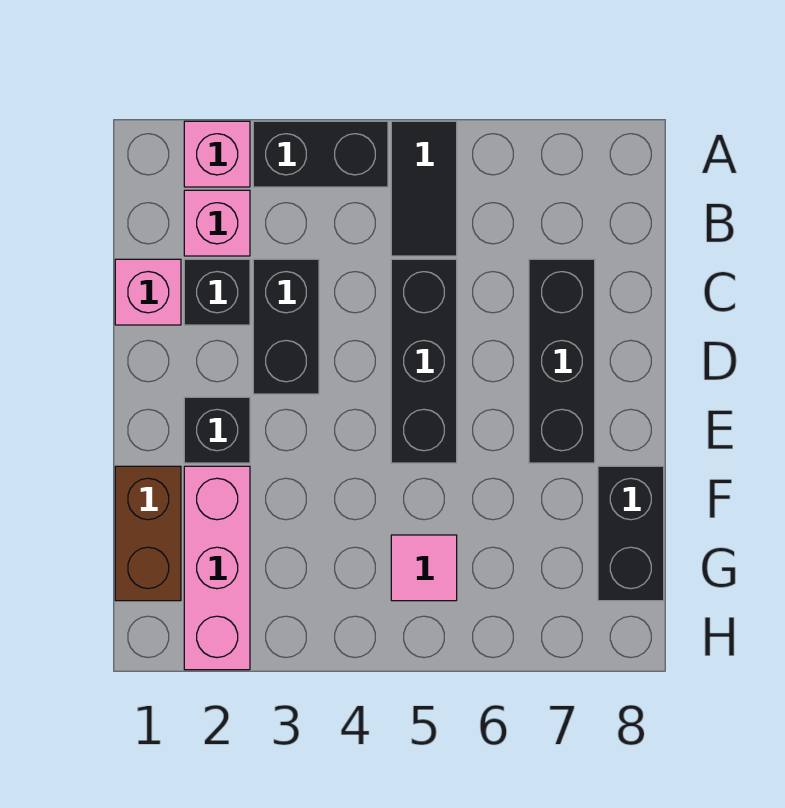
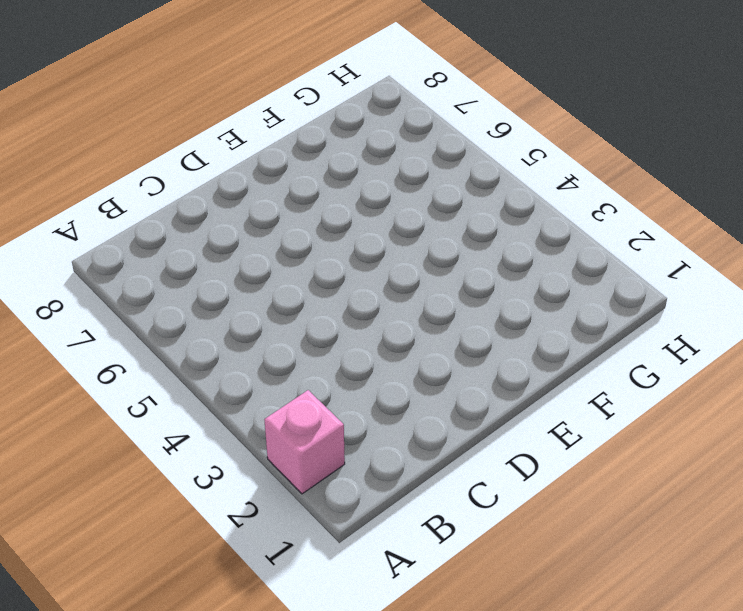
none -> black brick A3:A4 level 1
none -> black tile A5:B5 level 1
none -> pink brick B2 level 1

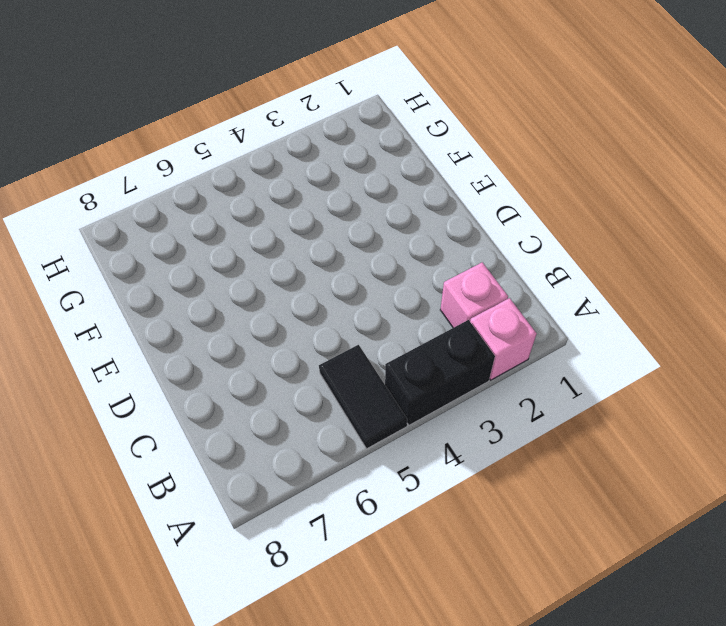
none -> pink brick C1 level 1
none -> black brick C2 level 1
none -> black brick C3:D3 level 1

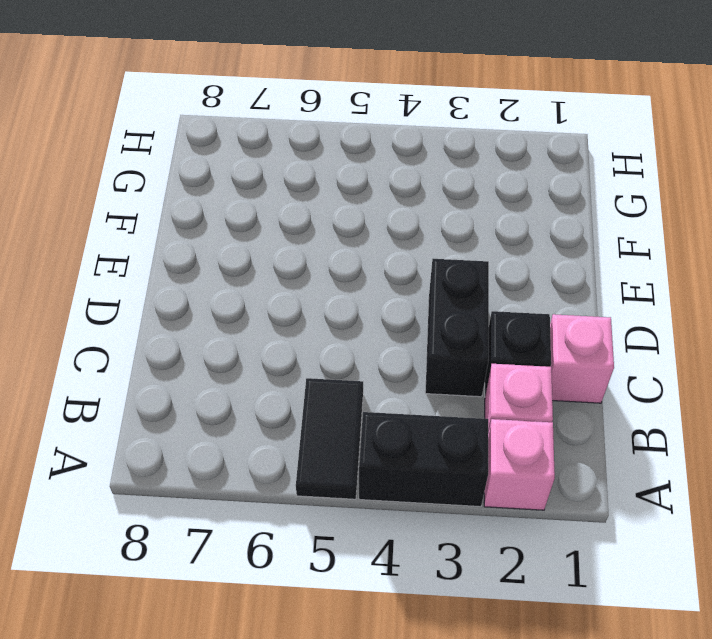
none -> black brick C5:E5 level 1
none -> black brick C7:E7 level 1
none -> black brick E2 level 1

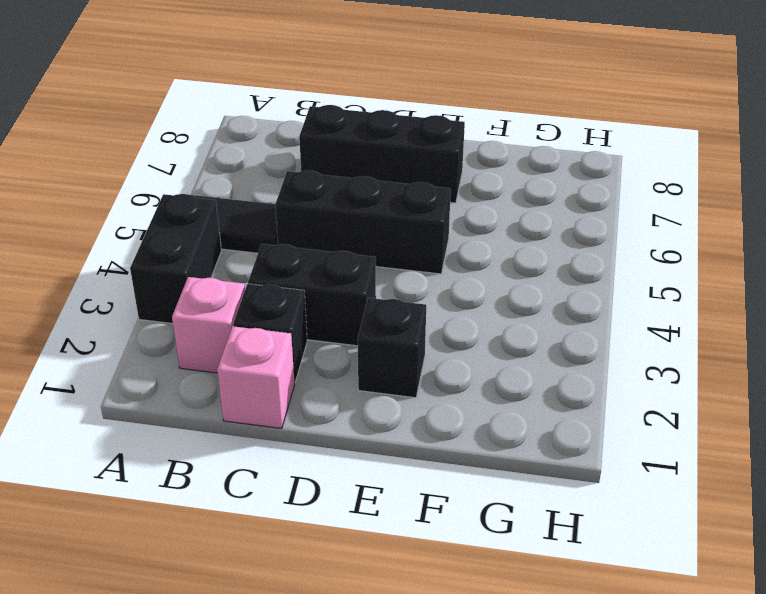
none -> pink brick A2 level 1
none -> brown brick F1:G1 level 1
none -> pink brick F2:H2 level 1

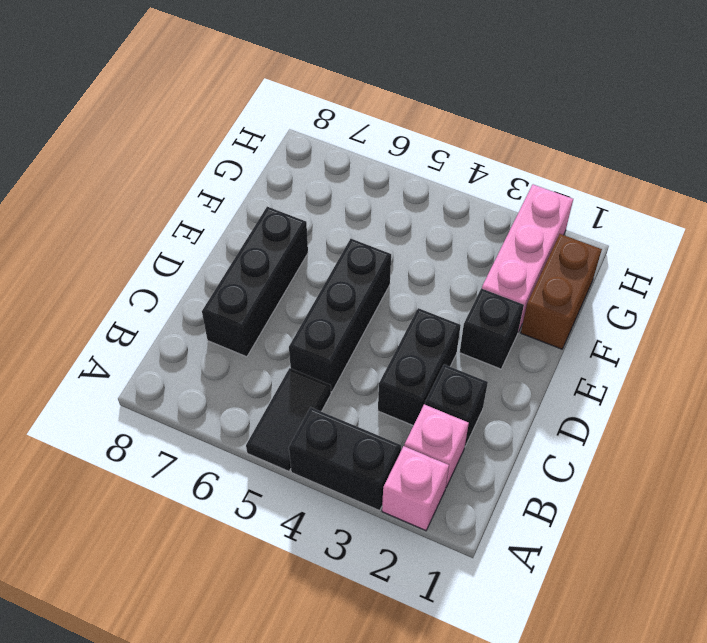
none -> pink brick C1 level 1
none -> black brick F8:G8 level 1
none -> pink tile G5 level 1

